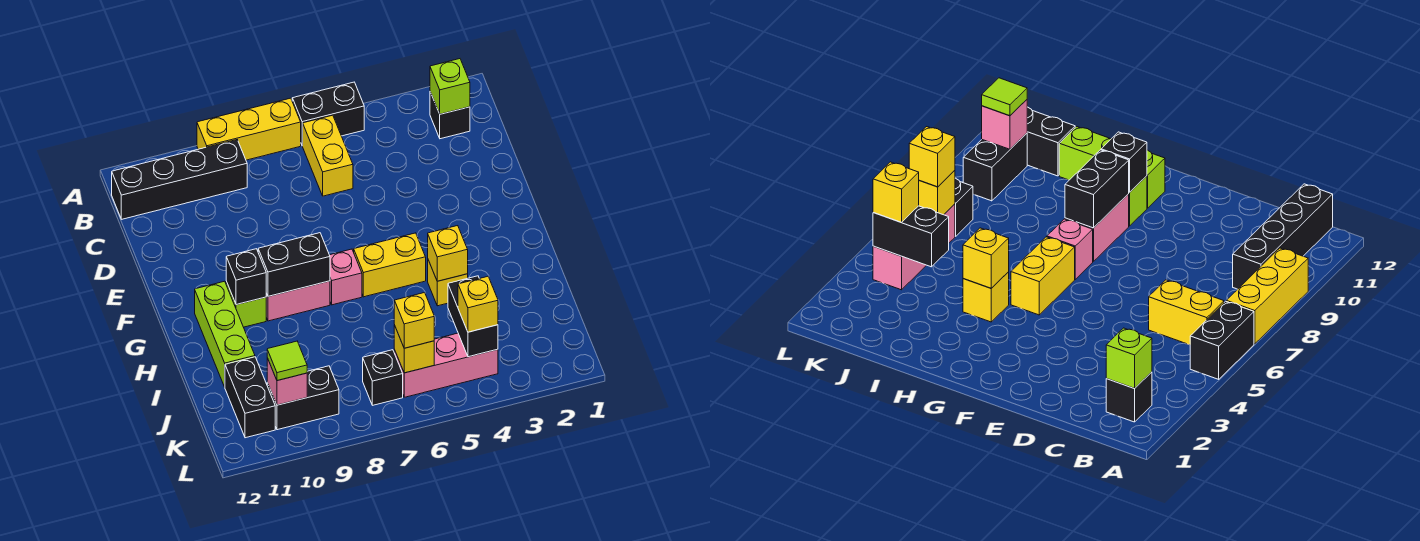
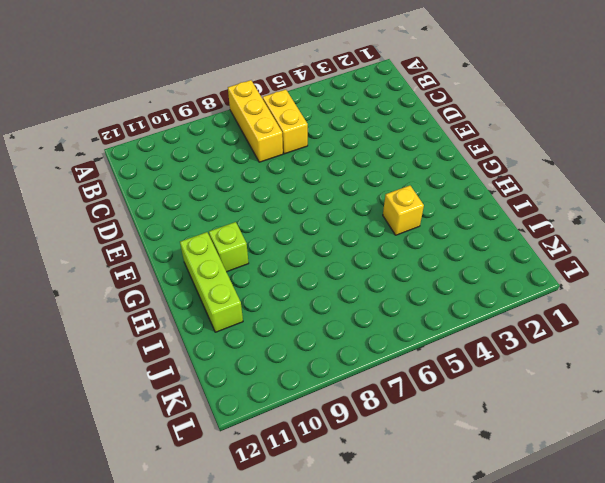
yellow brick A7:C7 level 1 -> yellow brick A7:A9 level 1
none -> black brick A5:A6 level 1
none -> black brick B2 level 1
none -> black brick B9:B12 level 1

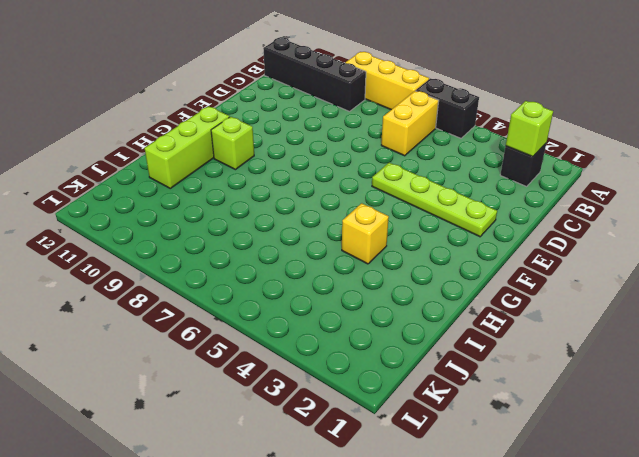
lime plate E2:E5 level 1 -> none
none -> yellow brick G5:G6 level 1
none -> pink brick G7 level 1
none -> pink brick G8:G9 level 1

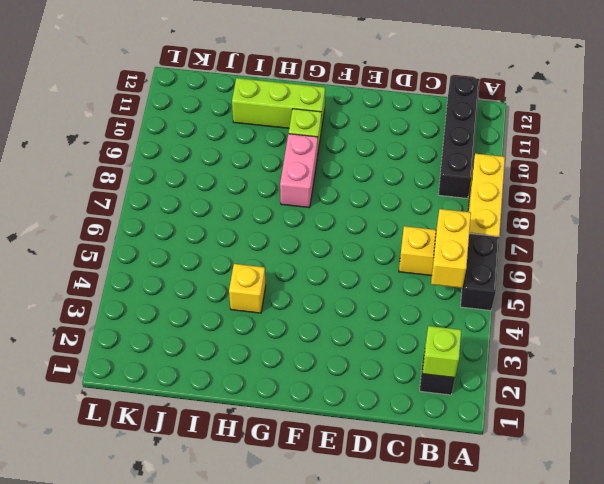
yellow brick B5:B6 level 2 -> yellow brick G5:G6 level 1
none -> pink brick G7 level 1
none -> black brick J11:K11 level 1
none -> pink brick K4:K6 level 1

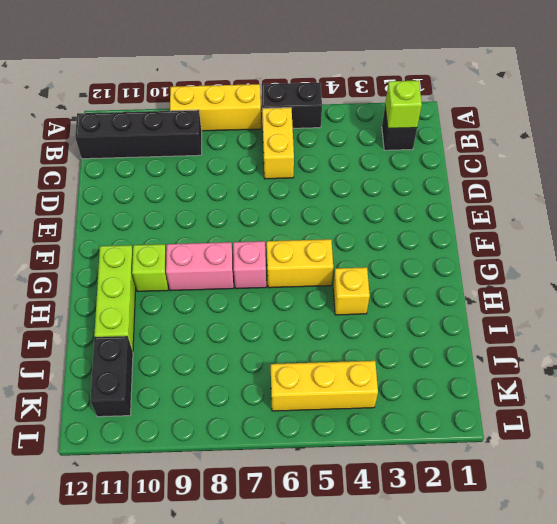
yellow brick K4:K6 level 1 -> pink brick K4:K6 level 1
none -> black brick K7 level 1
none -> black brick K9:K10 level 1
none -> black brick G8:G9 level 2

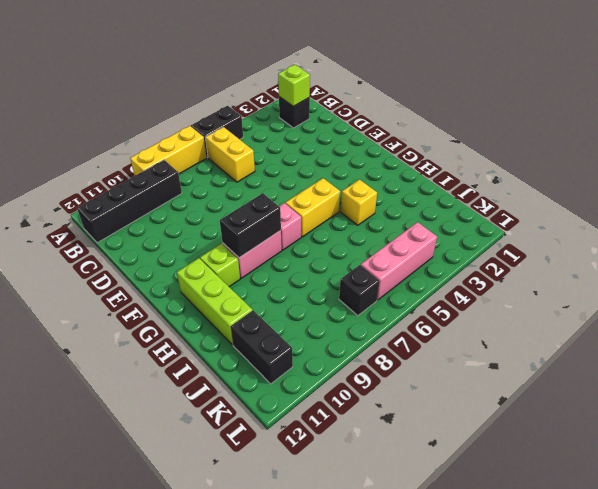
none -> black brick K9:K10 level 1
none -> black brick G10 level 2
none -> yellow brick H4 level 2

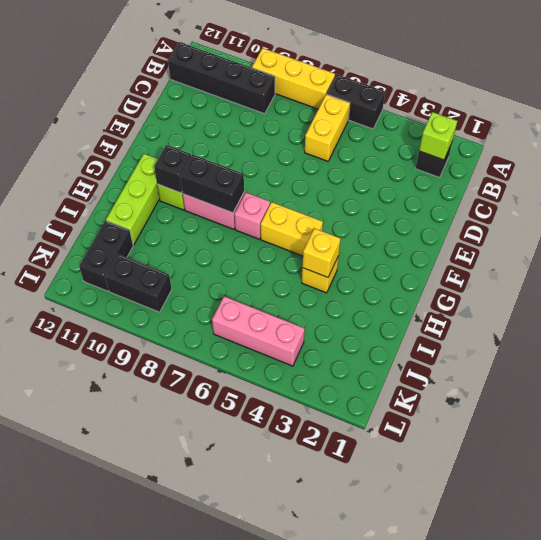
none -> black brick K7 level 1
none -> black brick J4:K4 level 2
none -> yellow brick K6 level 2

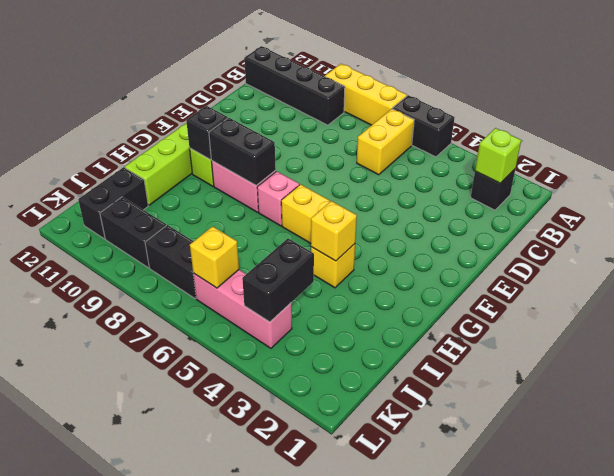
black brick K7:K8 level 1 -> black brick K7 level 1
none -> pink brick K10 level 2
none -> yellow brick K4 level 3
none -> yellow brick K6 level 3

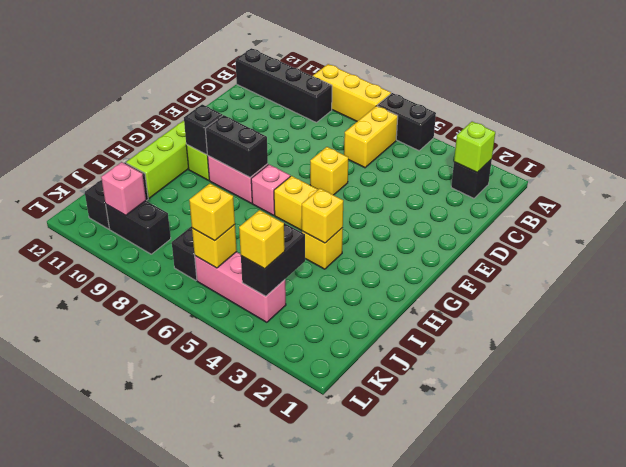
yellow brick E6 level 1 -> none
none -> lime tile K10 level 3

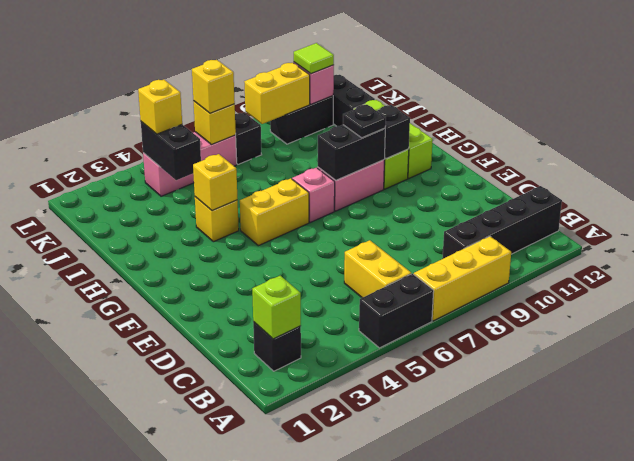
black plate G9 level 3 -> none
yellow brick K8:K9 level 2 -> none

